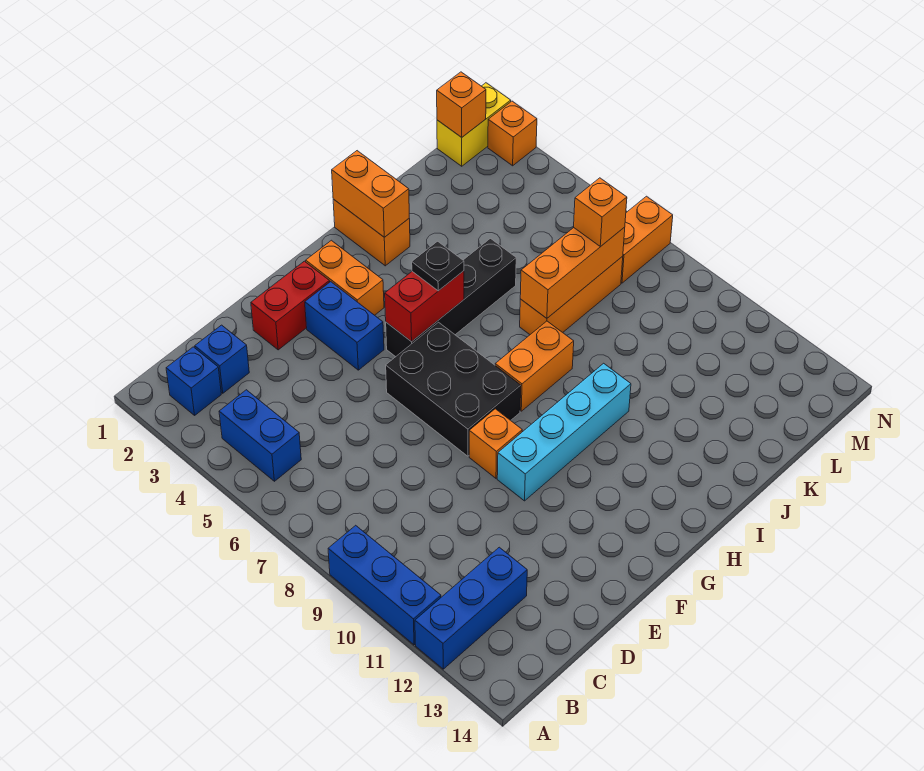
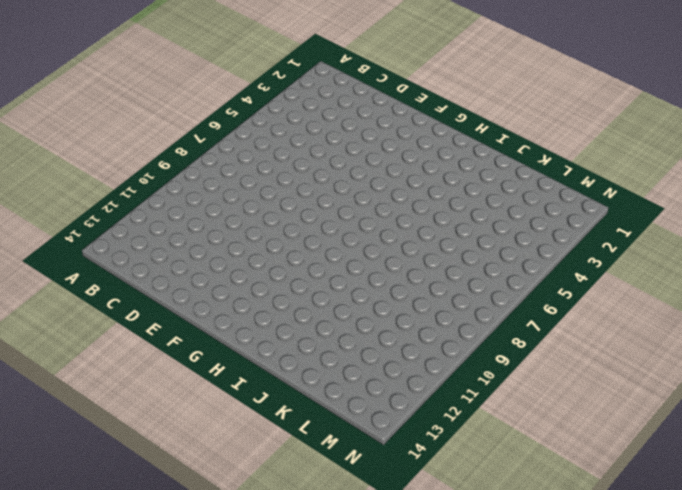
none -> blue brick A9:A11 level 1
none -> blue brick A12:C12 level 1
none -> blue brick B2 level 1

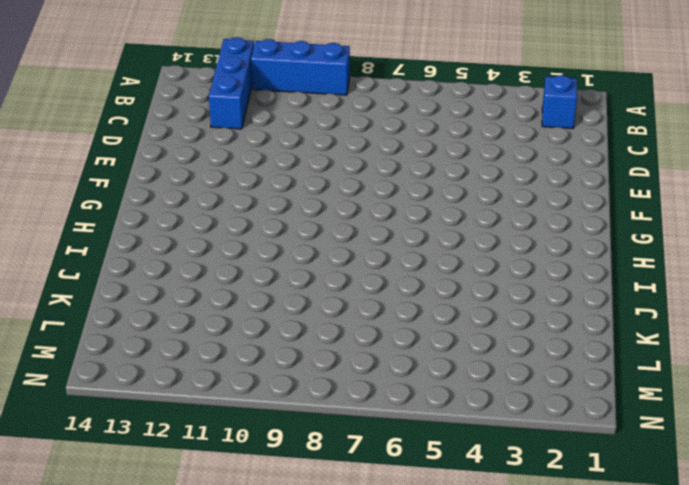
none -> blue brick B4:B5 level 1
none -> blue brick C2 level 1
none -> red brick E2:F2 level 1

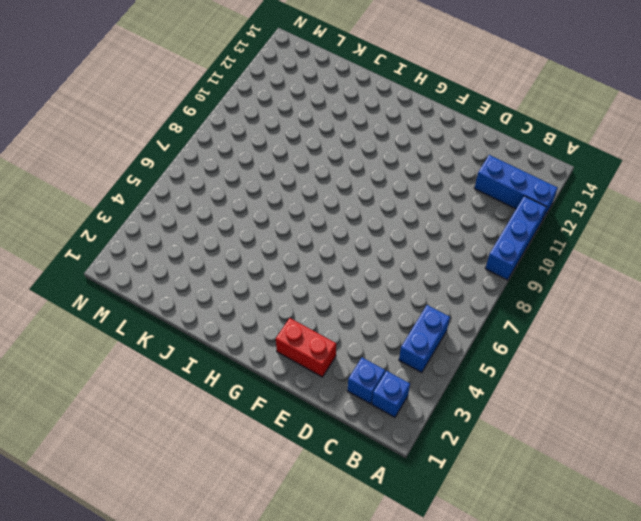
none -> blue brick F3:F4 level 1
none -> black brick F6:G8 level 1
none -> orange brick F9 level 1

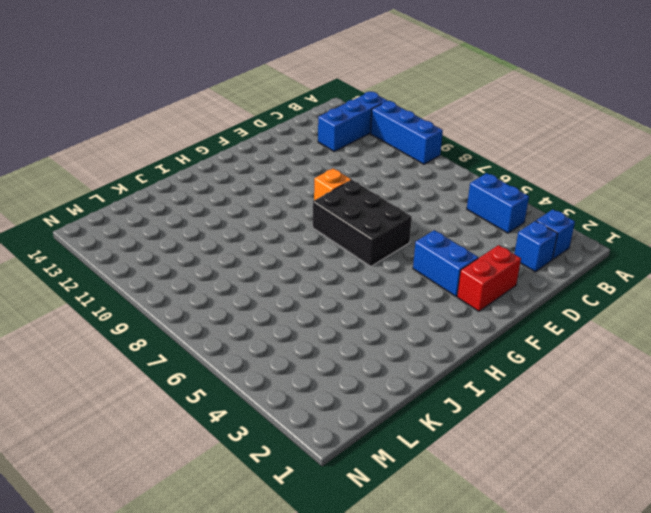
none -> cyan brick F10:I10 level 1
none -> orange brick G2:G3 level 1
none -> black brick G5:J5 level 1

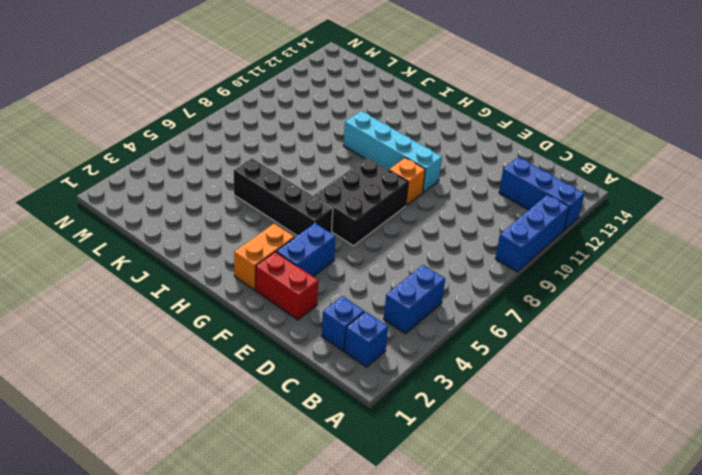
none -> orange brick H8:I8 level 1
none -> orange brick I1:I2 level 1
none -> orange brick J7:L7 level 1

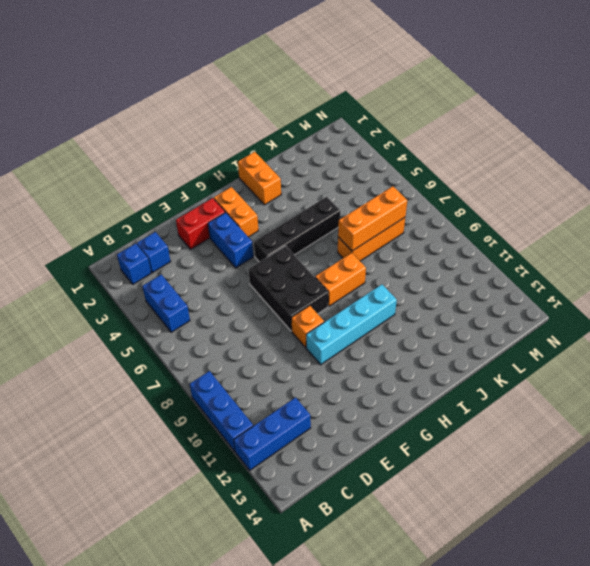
none -> yellow brick M1:N1 level 1
none -> orange brick M7:N7 level 1
none -> orange brick N2 level 1

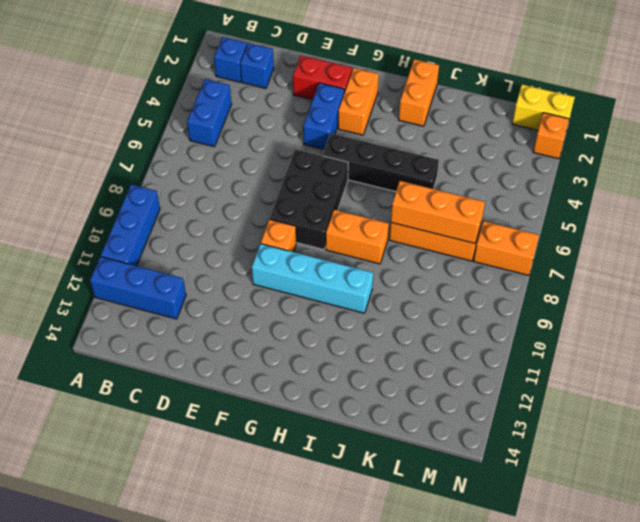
none -> red brick G5:H5 level 2
none -> orange brick I1:I2 level 2
none -> orange brick M1 level 2

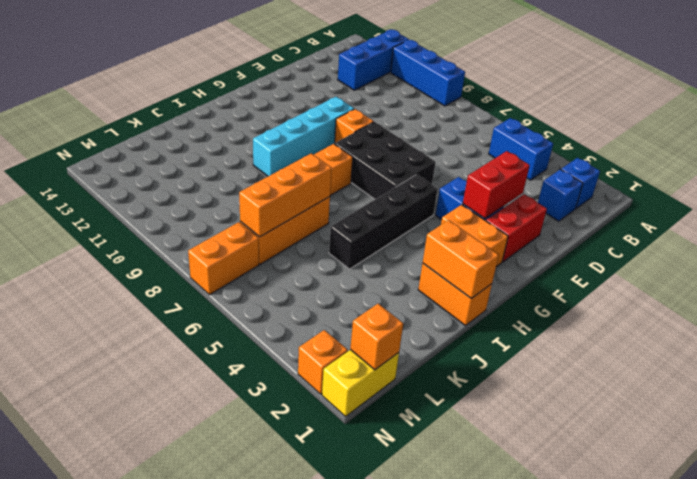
red brick E3:F3 level 2 -> red brick G5:H5 level 2
none -> black plate H5 level 3
none -> orange brick L7 level 3

